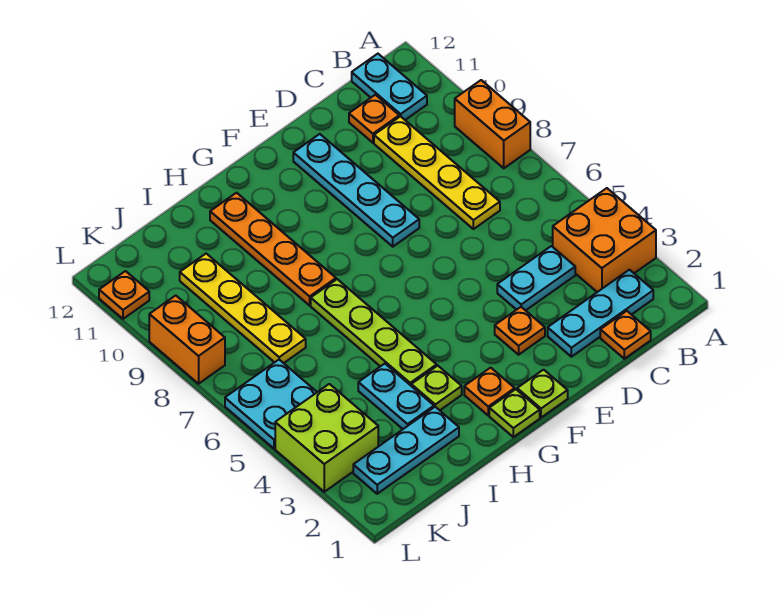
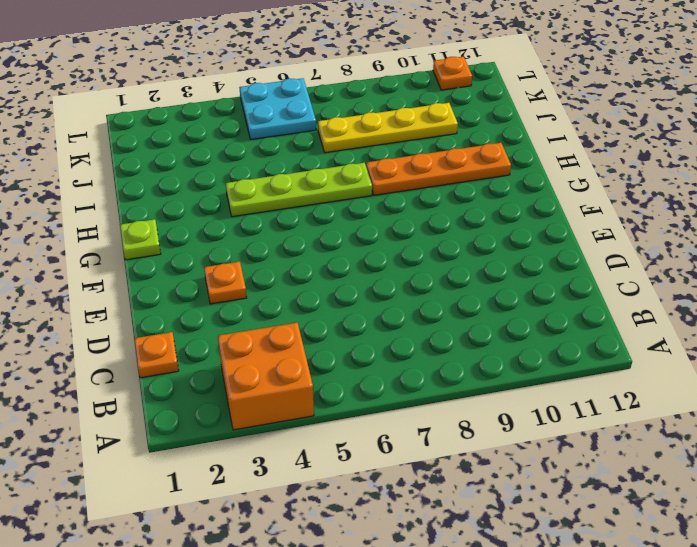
none -> orange brick A8:A9 level 1
none -> cyan plate B2:D2 level 1
none -> cyan plate B11:B12 level 1

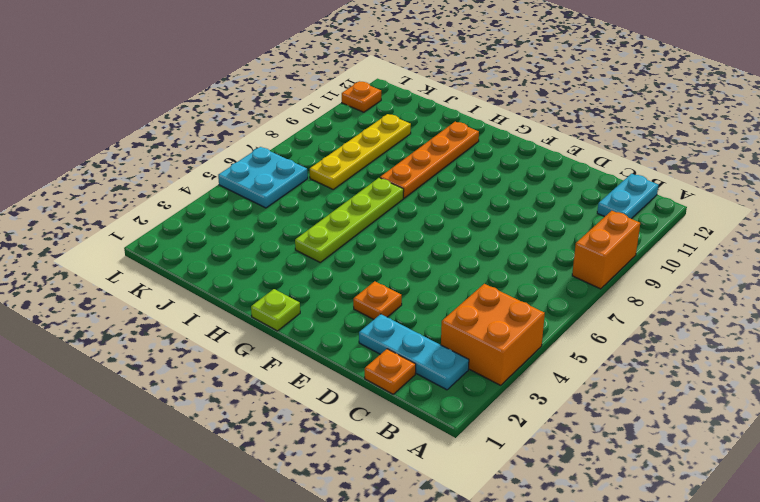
none -> cyan plate C4:D4 level 1
none -> yellow plate C7:C10 level 1
none -> orange plate C11 level 1

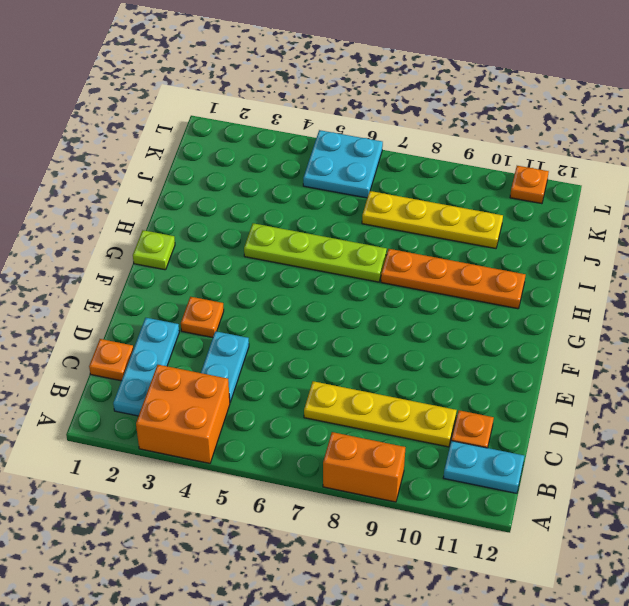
none -> cyan plate E8:E11 level 1
none -> lime plate F1 level 1
none -> orange plate G2 level 1

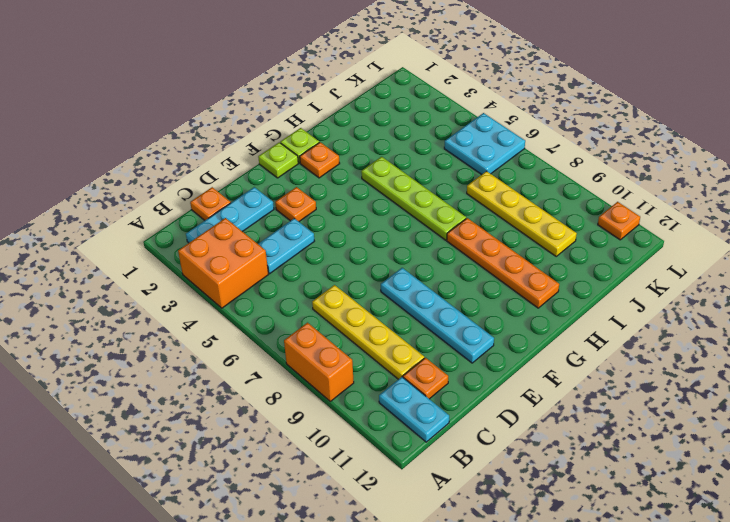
none -> lime plate H3 level 1
none -> cyan plate I2:K2 level 1
none -> cyan plate I3:I4 level 1

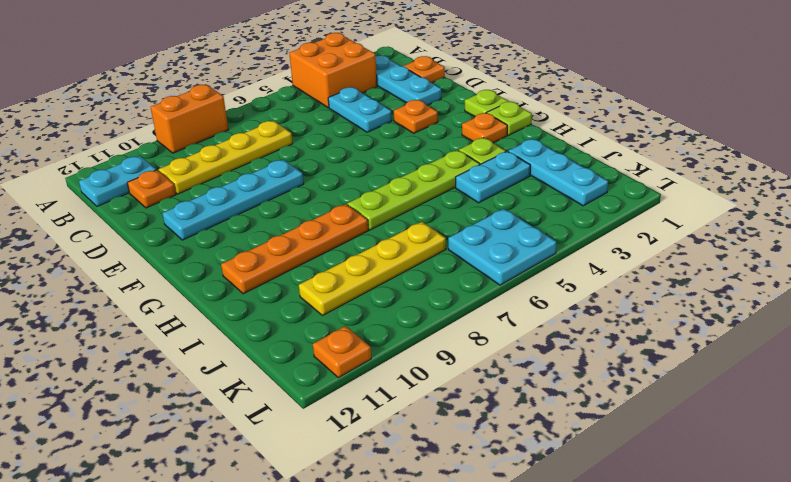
none -> lime brick K3:L4 level 1
none -> orange brick L8:L9 level 1

